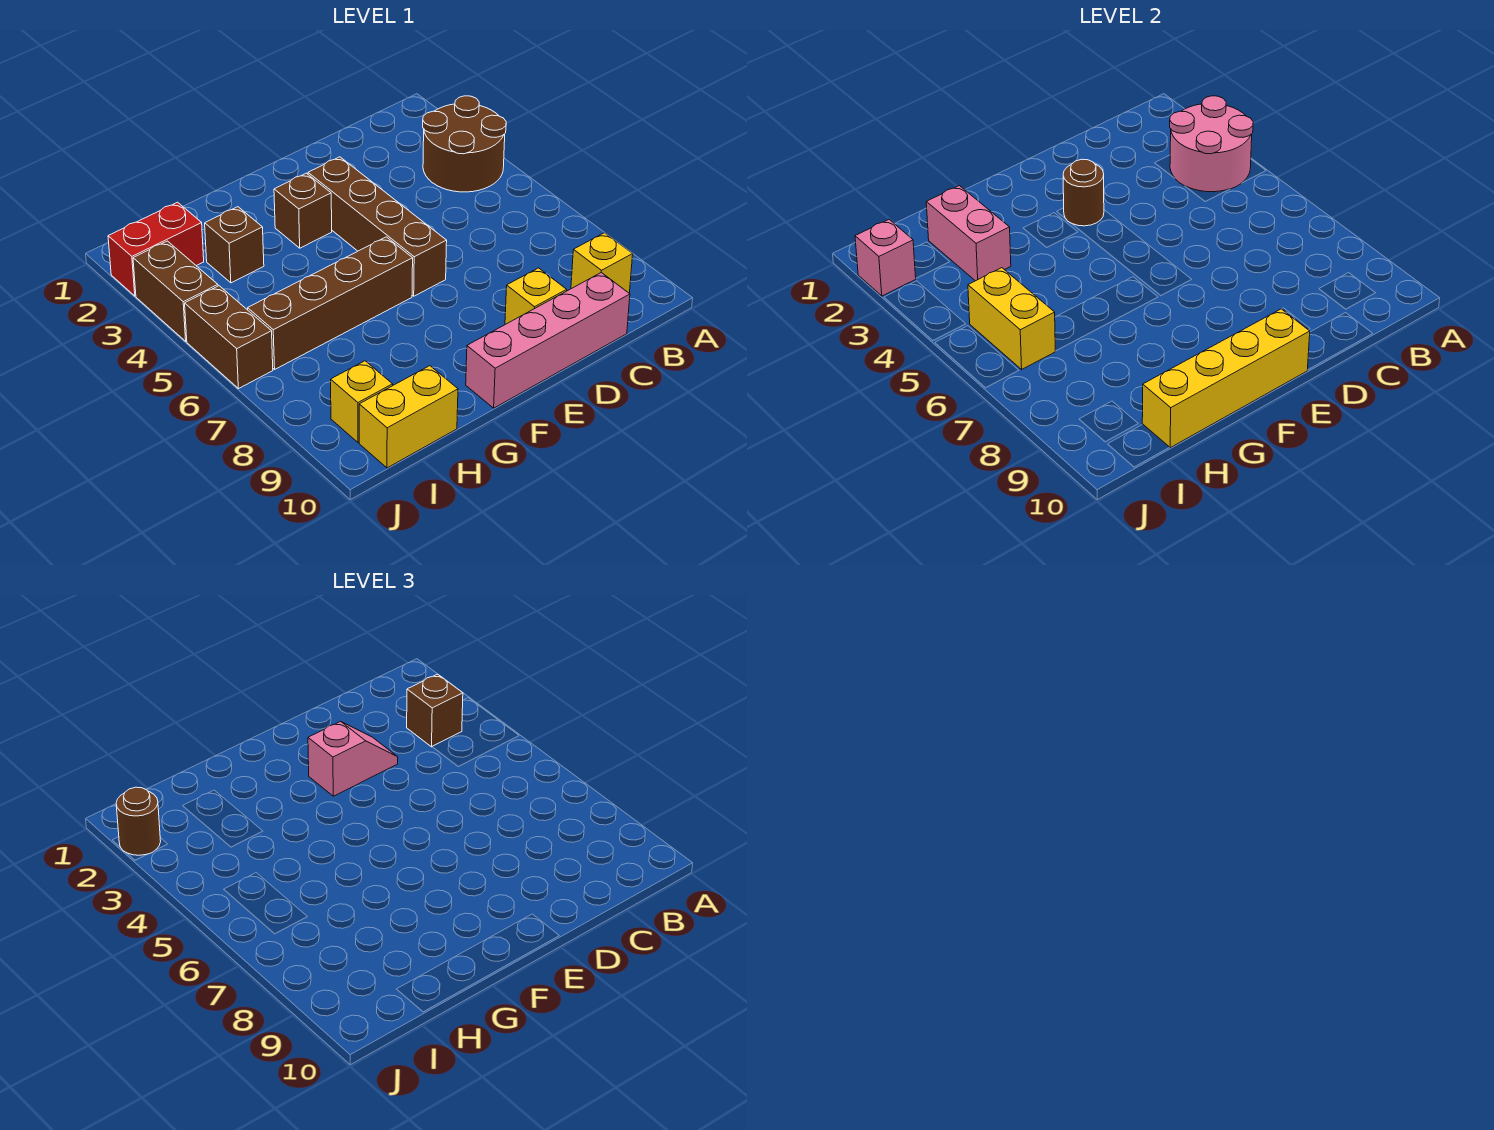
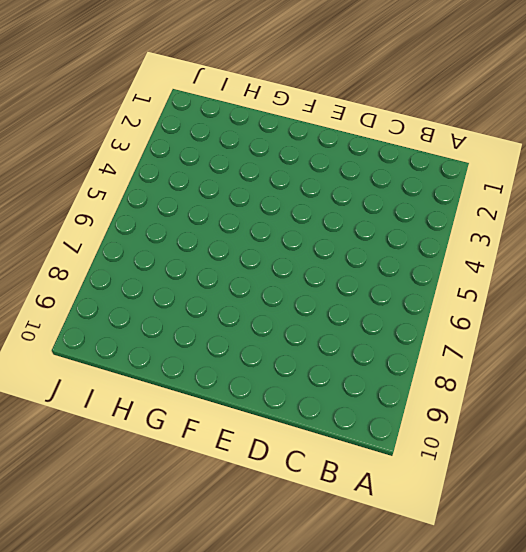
none -> brown round brick A3:B4 level 1
none -> yellow brick B9 level 1
none -> pink brick C10:F10 level 1

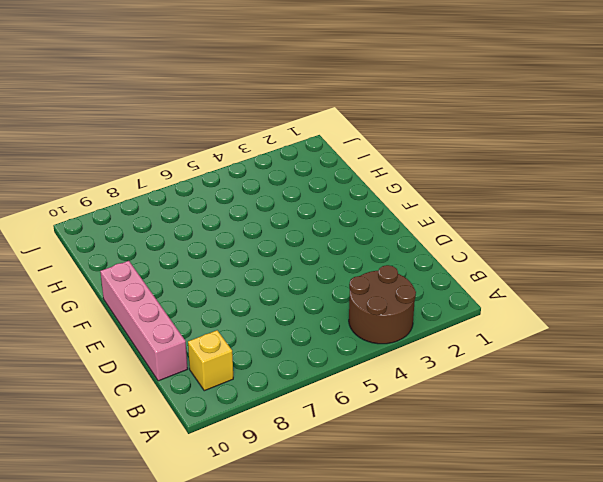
none -> yellow brick D9 level 1
none -> brown brick E3:E6 level 1
none -> brown brick F3 level 1

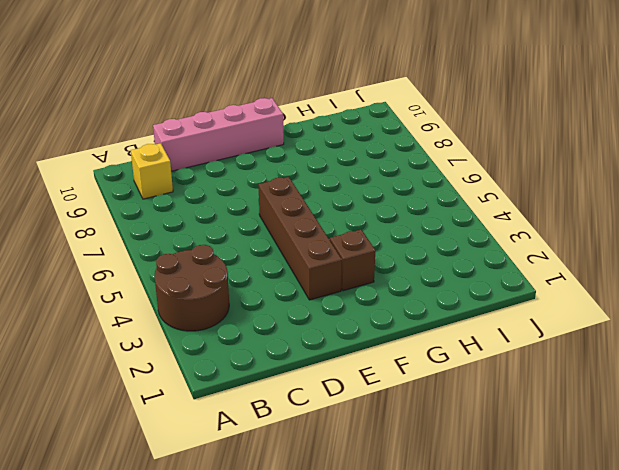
none -> yellow brick D9 level 1
none -> brown brick F6:I6 level 1
none -> brown brick H3 level 1

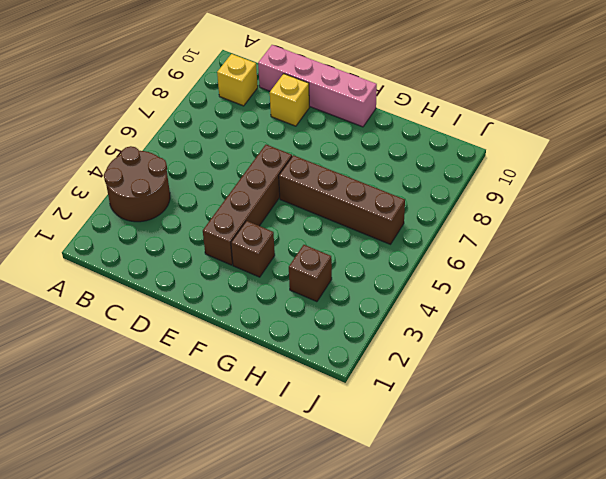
none -> yellow brick H10:I10 level 1
none -> red brick I2:J2 level 1
none -> yellow brick I9 level 1

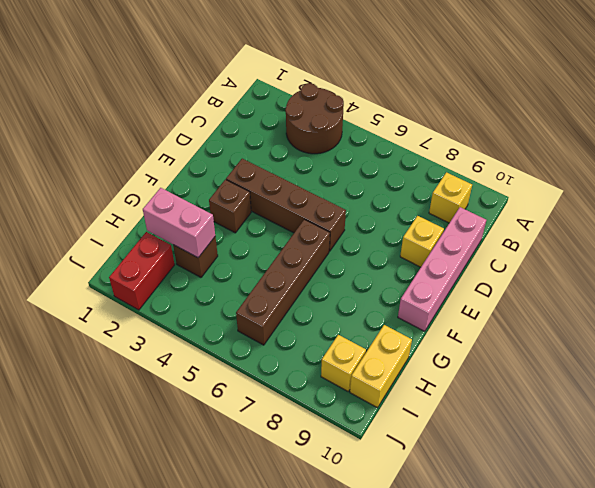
none -> brown brick J3:J4 level 1
none -> brown brick J5:J6 level 1
none -> pink round brick A3:B4 level 2

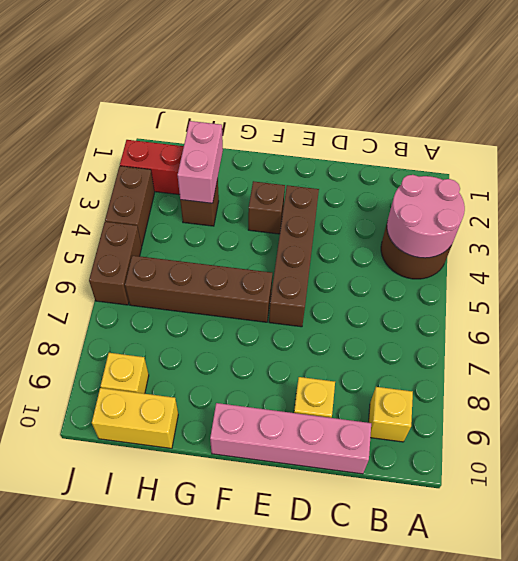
none -> brown round brick E3 level 2
none -> yellow brick E10:H10 level 2
none -> yellow brick I5:I6 level 2

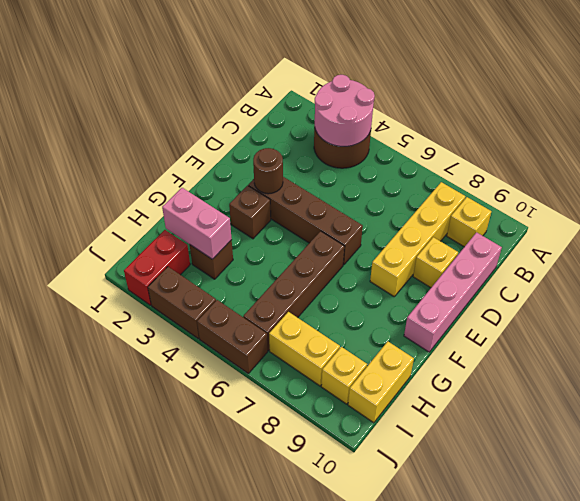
yellow brick B8:E8 level 1 -> yellow brick E10:H10 level 2
yellow brick I7:I8 level 1 -> yellow brick I5:I6 level 2
none -> pink brick J2 level 2
none -> brown brick B3 level 3
none -> pink slope D3:E3 level 3 top E

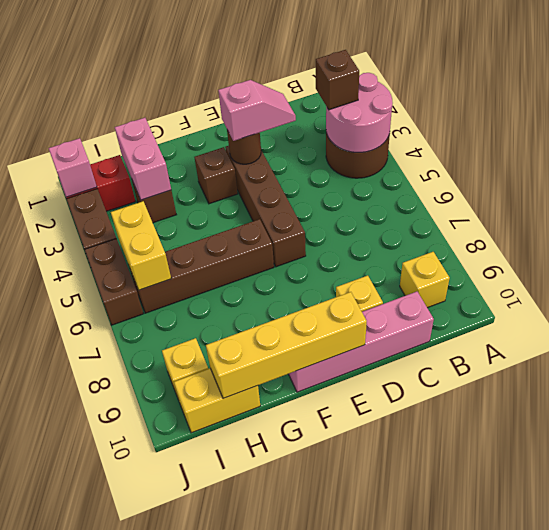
none -> brown round brick J2 level 3

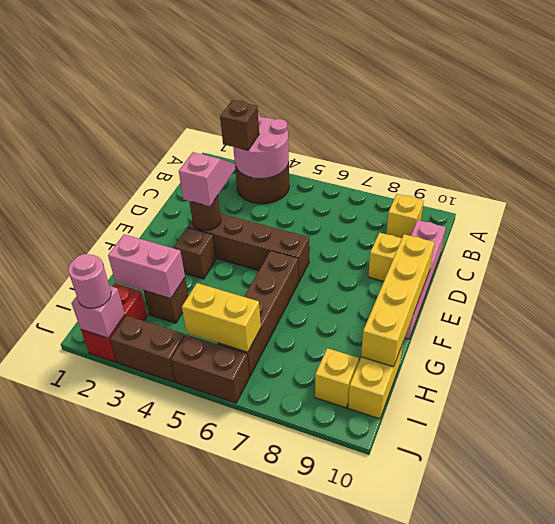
pink round brick J2 level 3 -> brown round brick J2 level 3

